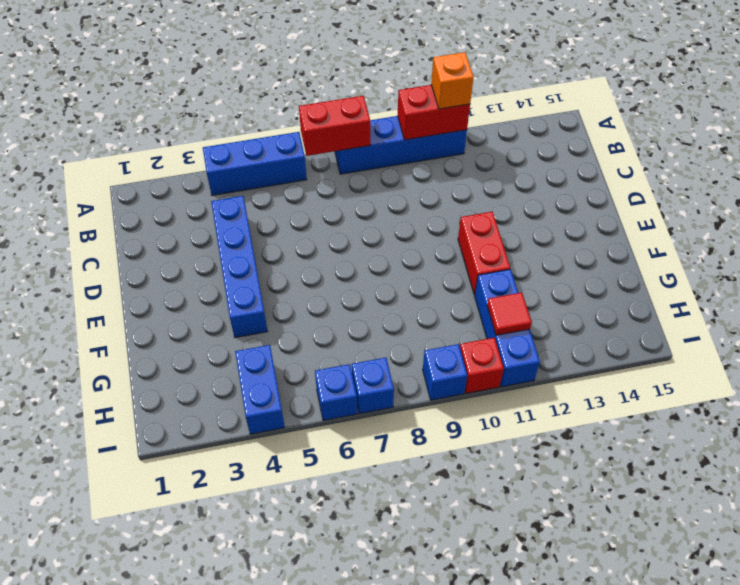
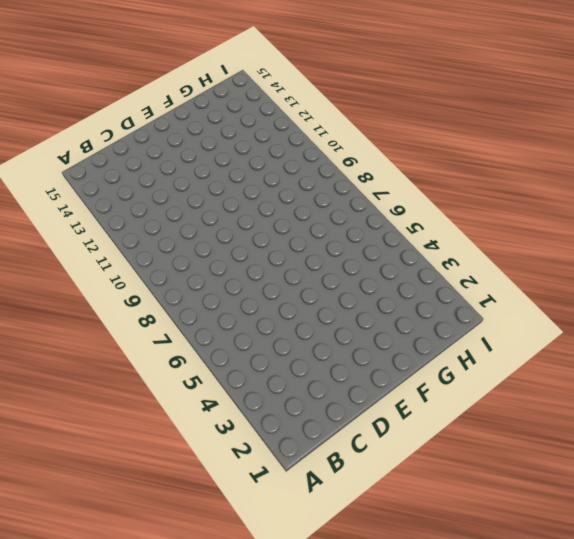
none -> blue brick A4:A6 level 1
none -> blue brick A8:A11 level 1
none -> blue brick C4:F4 level 1

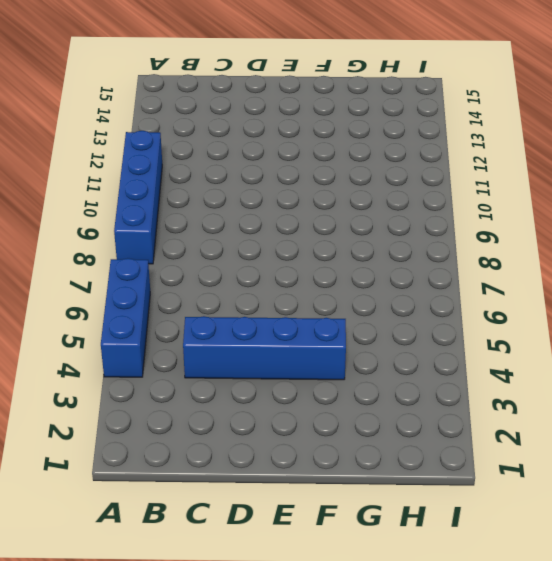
none -> red brick E11:F11 level 1
none -> blue brick G11:I11 level 1
none -> blue brick H4:I4 level 1

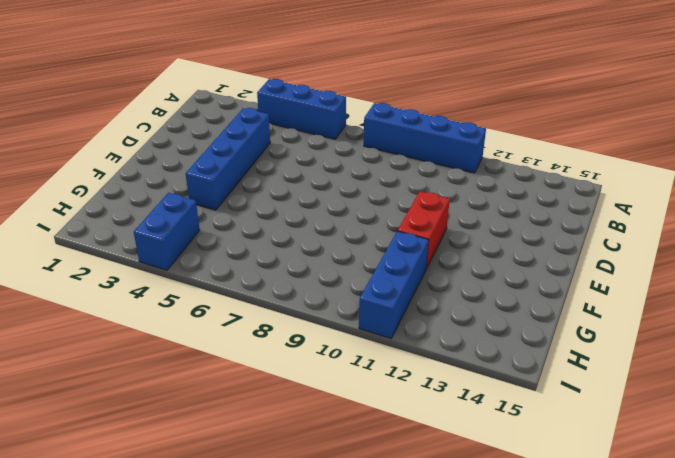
none -> blue brick I6 level 1
none -> blue brick I7 level 1
none -> blue brick I9 level 1

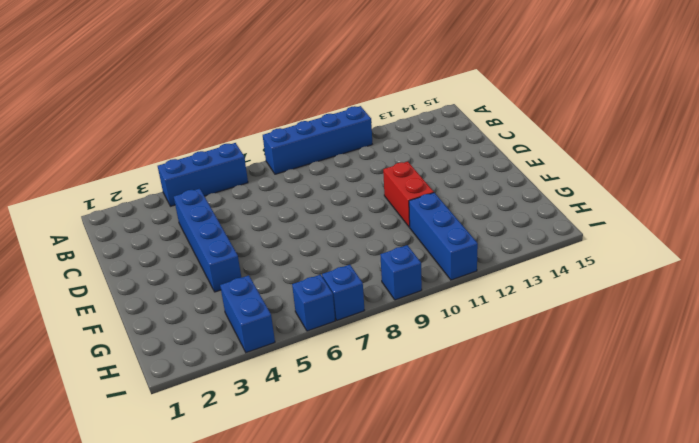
none -> red brick I10 level 1
none -> red brick A7:A8 level 2
none -> red brick A10:A11 level 2

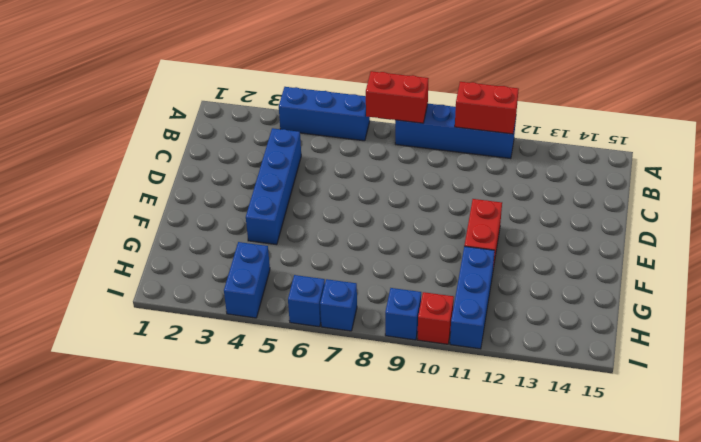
none -> red tile H11 level 2
none -> orange brick A11 level 3

